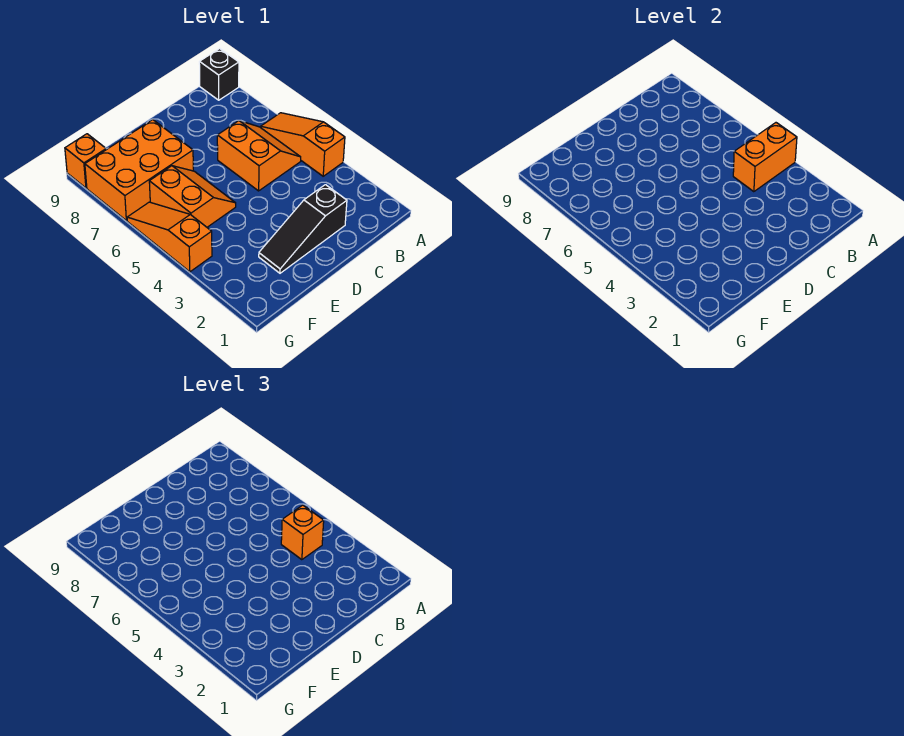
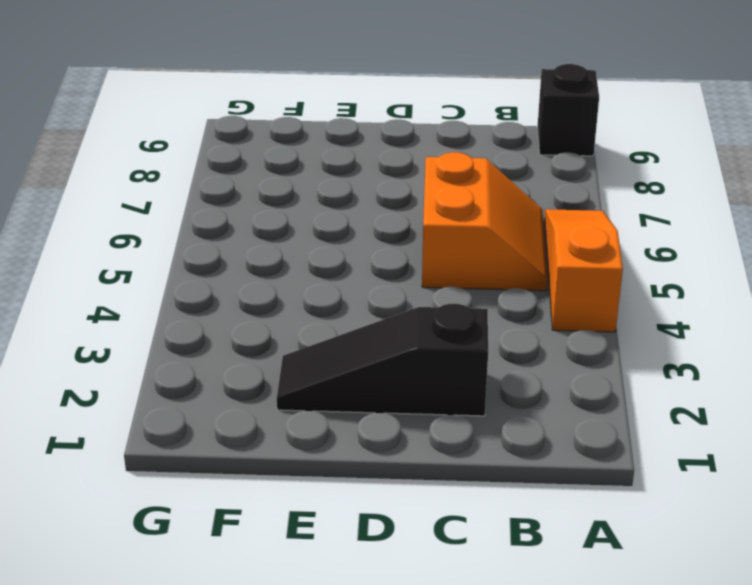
none -> orange slope E5:F6 level 1 top F
none -> orange brick E7:G8 level 1

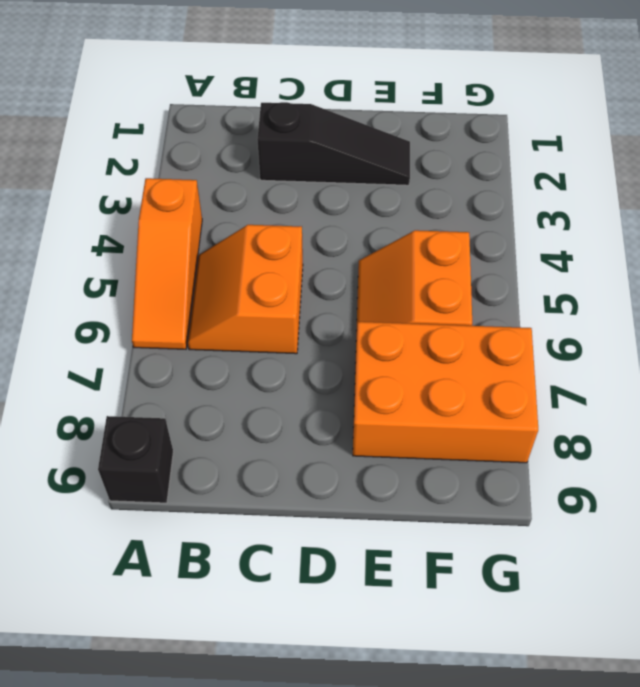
none -> orange slope G4:G6 level 1 top 4
none -> orange brick G9 level 1

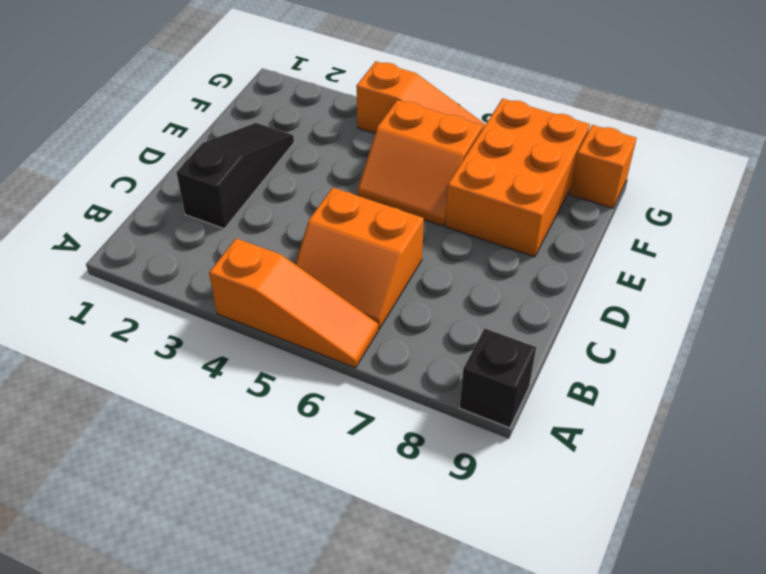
none -> orange brick A4:B4 level 2
none -> orange brick B4 level 3

